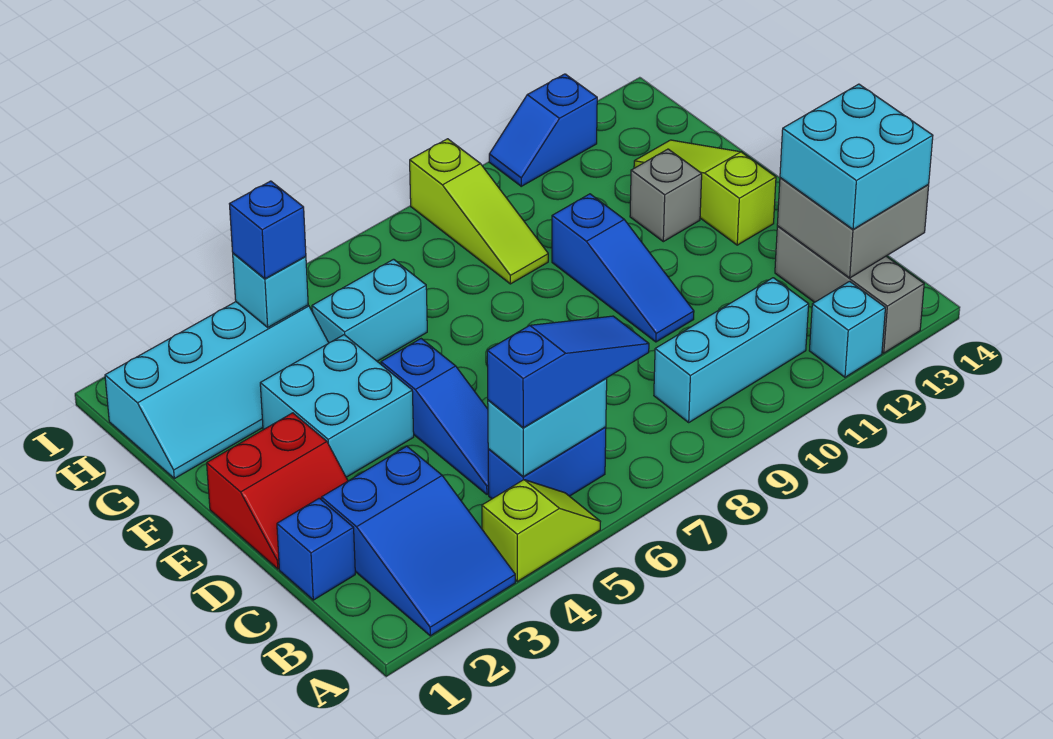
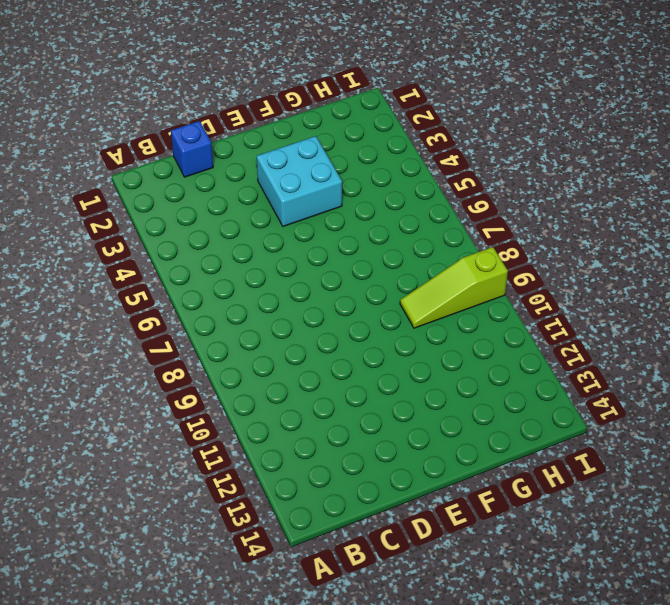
none -> blue slope A2:C3 level 1 top C
none -> lime slope A4:A5 level 1 top 4
none -> cyan brick A12 level 1

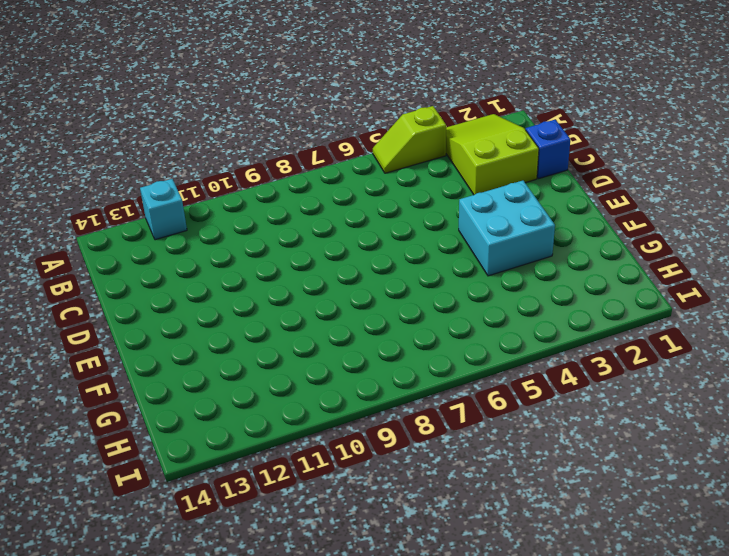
lime slope A2:C3 level 1 top C -> blue slope A2:C3 level 1 top C
none -> grey brick A13:C13 level 1
none -> blue brick B5:B6 level 1
none -> cyan brick B9:B11 level 1

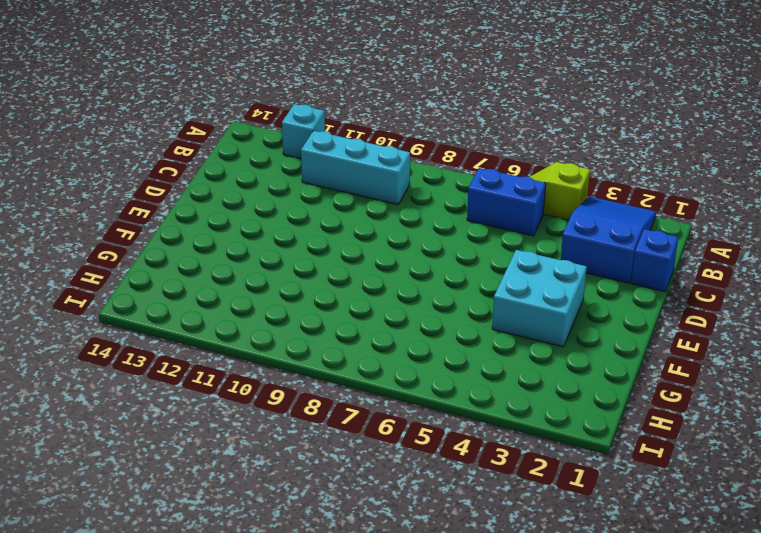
none -> grey brick A13:C13 level 1
none -> blue slope C5:E5 level 1 top E
none -> red slope D1:E2 level 1 top E

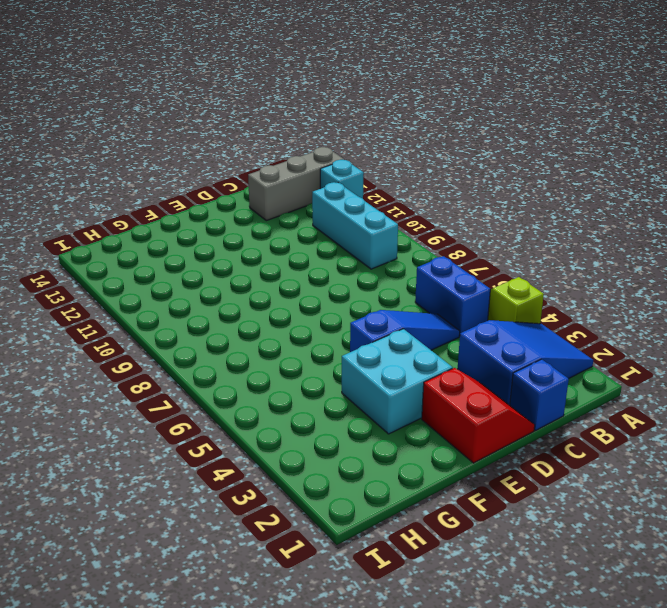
none -> blue slope D10:F10 level 1 top F
none -> lime slope E13:G13 level 1 top E
none -> grey brick F12 level 1

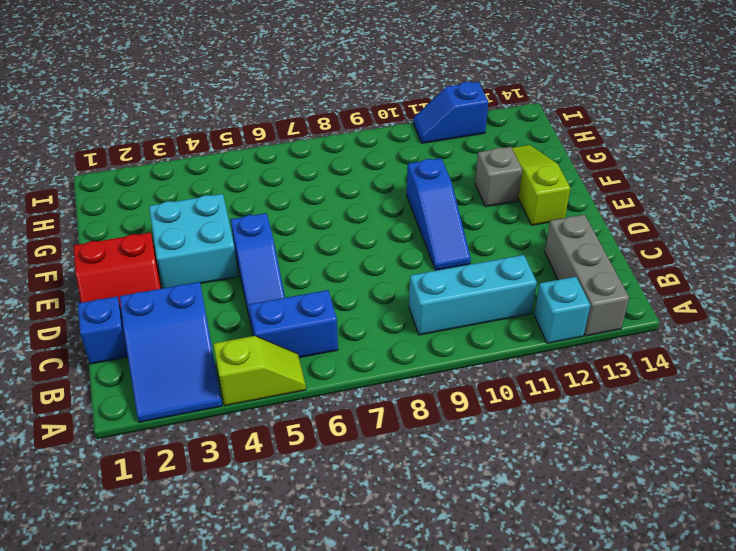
none -> cyan slope G1:H4 level 1 top H
none -> cyan brick G5:G6 level 1
none -> lime slope G9:I9 level 1 top I

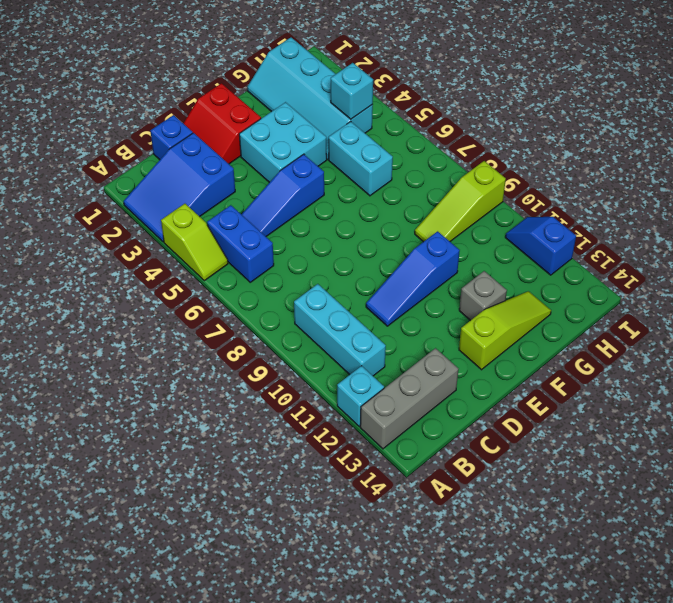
none -> cyan brick B5:B6 level 2
none -> grey brick B13:C14 level 2
none -> blue slope B5:B7 level 3 top 5

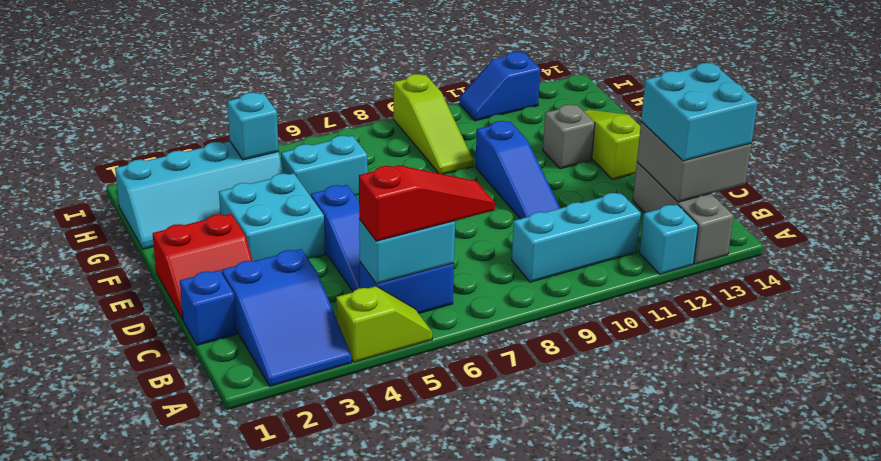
red slope B5:B7 level 3 top 5 -> blue slope B5:B7 level 3 top 5
none -> blue brick H4 level 3

